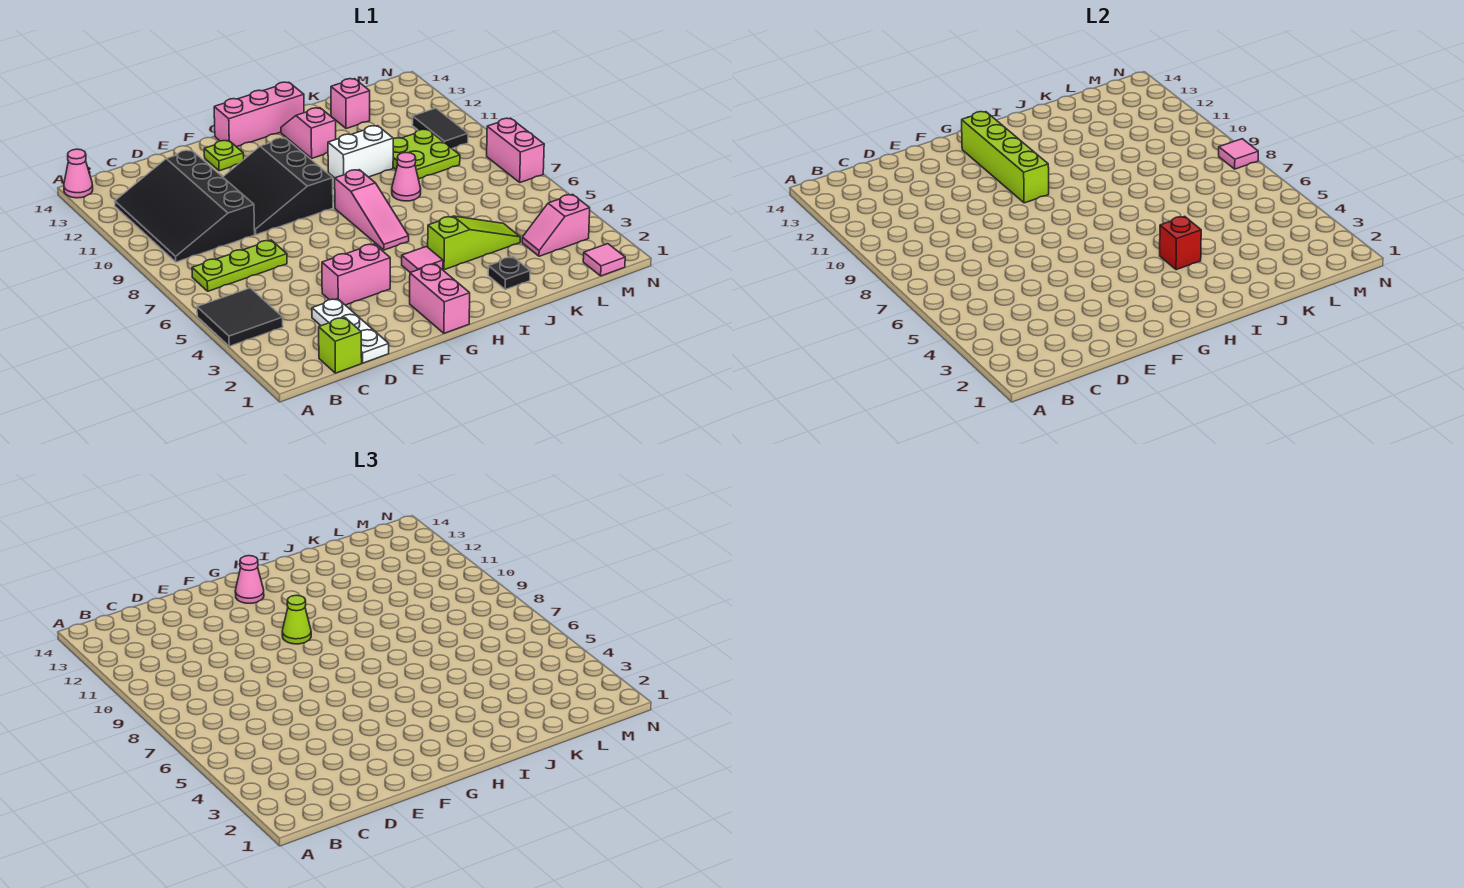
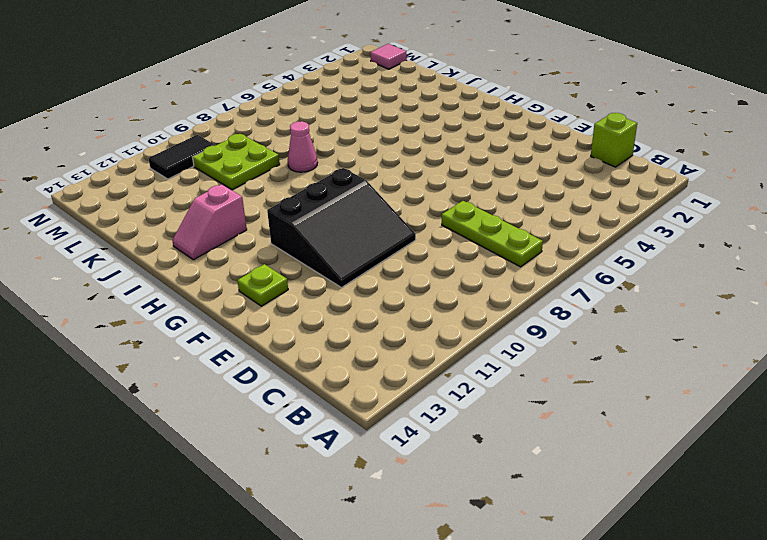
none -> black tile A4:B5 level 1
none -> pink cone A14 level 1
none -> black slope B9:D12 level 1 top D

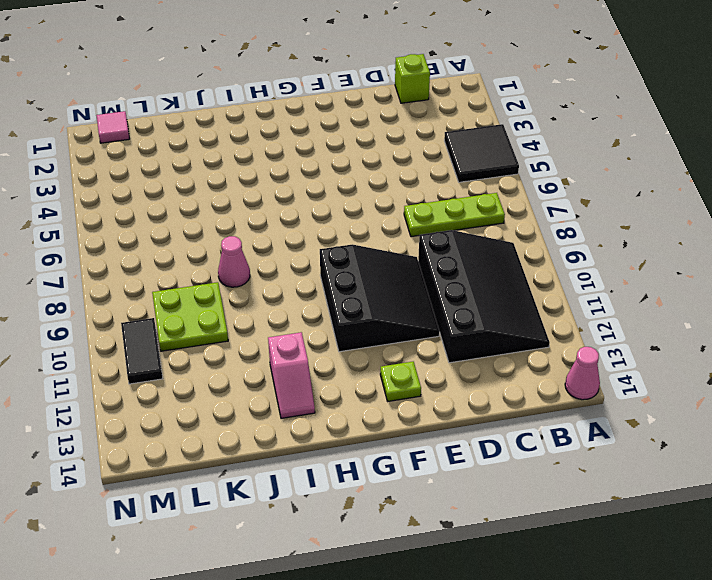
none -> white plate D1:D3 level 1
none -> pink brick E4:F4 level 1
none -> pink brick G1:G2 level 1

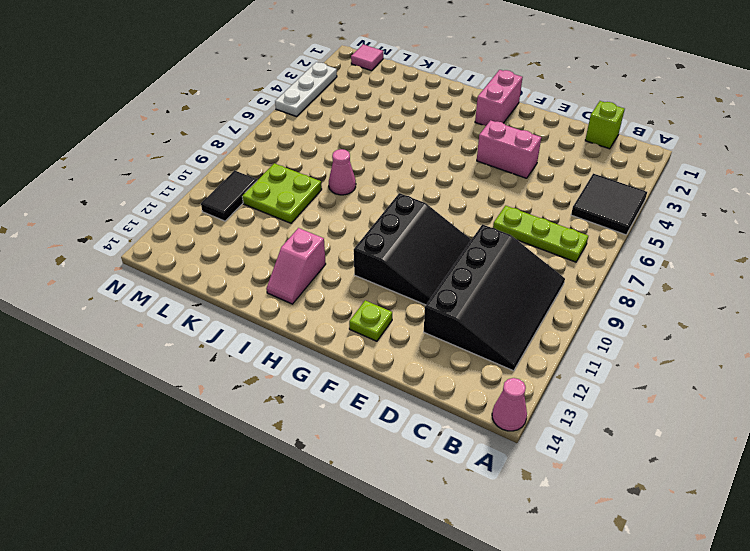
white plate N3:N5 level 1 -> white plate D1:D3 level 1
none -> pink brick G14:I14 level 1
none -> pink tile H4 level 1
none -> pink slope H6:H8 level 1 top 8

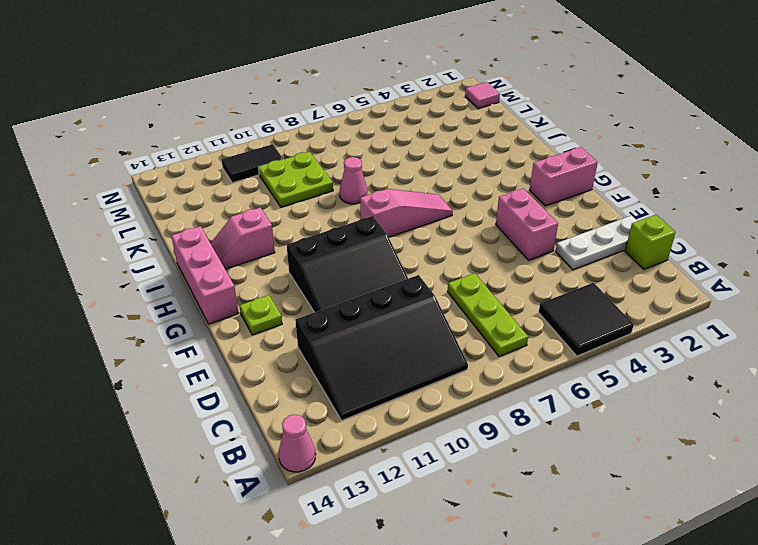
none -> pink tile H4 level 1
none -> lime slope I4:K4 level 1 top I
none -> white brick I10:J10 level 1

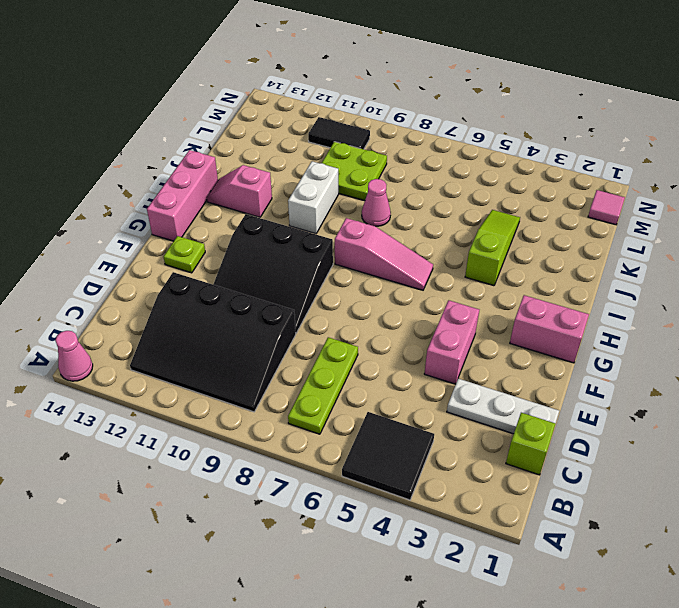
none -> pink tile H4 level 1
none -> black plate J2 level 1
none -> pink brick K13 level 1

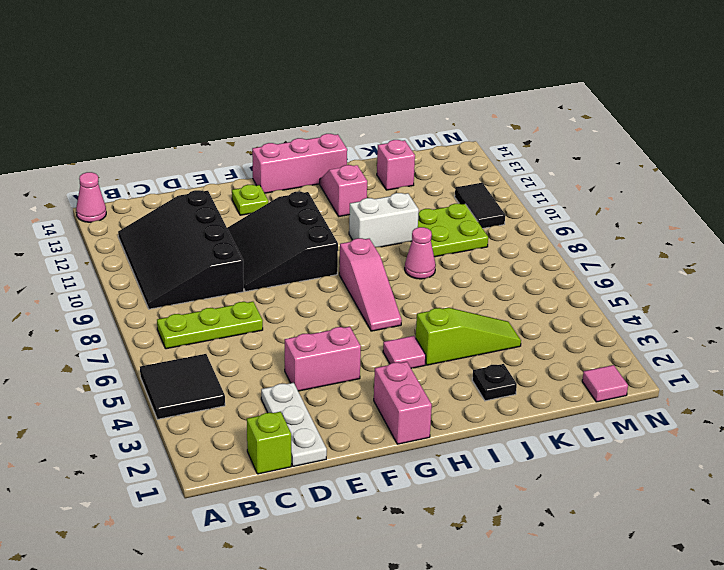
none -> pink slope L3:M3 level 1 top M
none -> pink brick N7:N8 level 1
none -> lime brick G10:G13 level 2

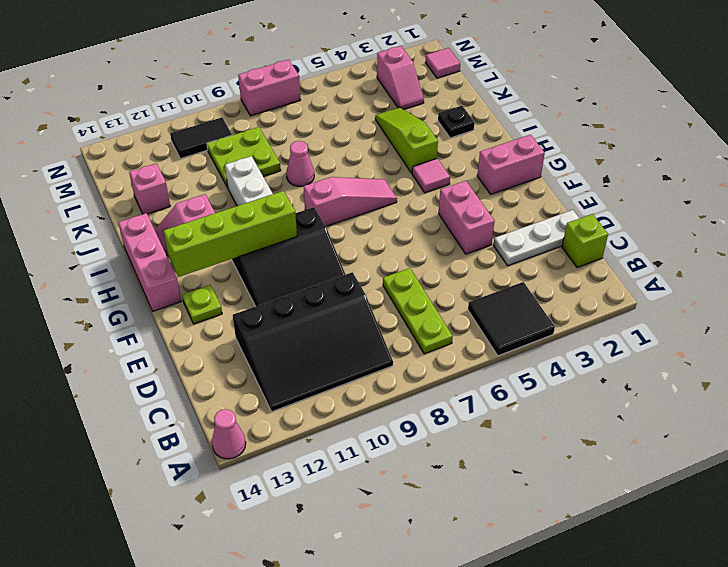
none -> red brick I4 level 2
none -> pink tile N8 level 2
none -> lime cone G10 level 3

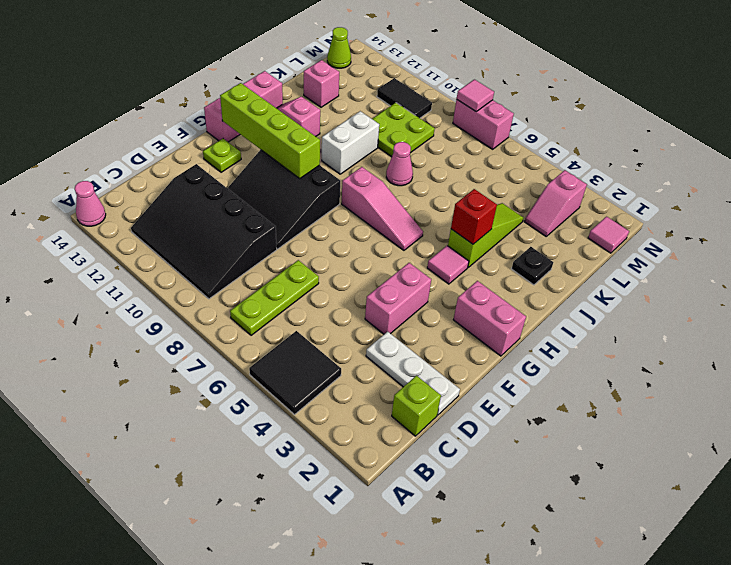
lime cone M14 level 1 -> lime cone G10 level 3
none -> pink cone G13 level 3

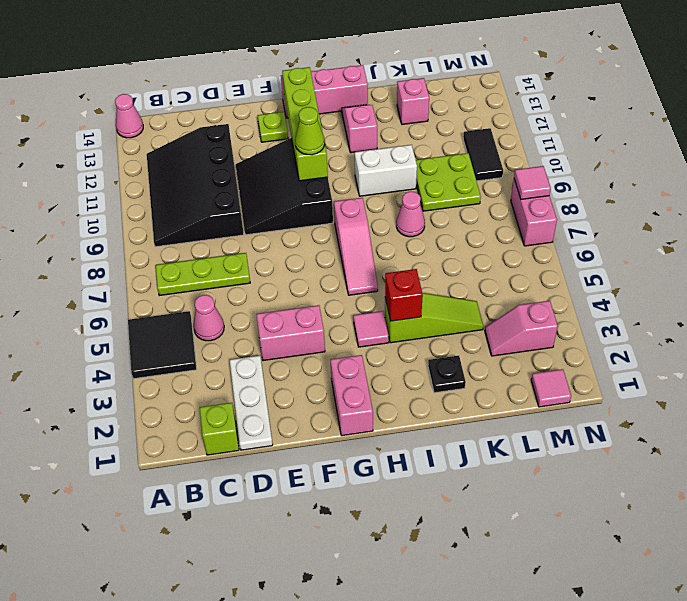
pink cone C5 level 1 -> pink cone G13 level 3

